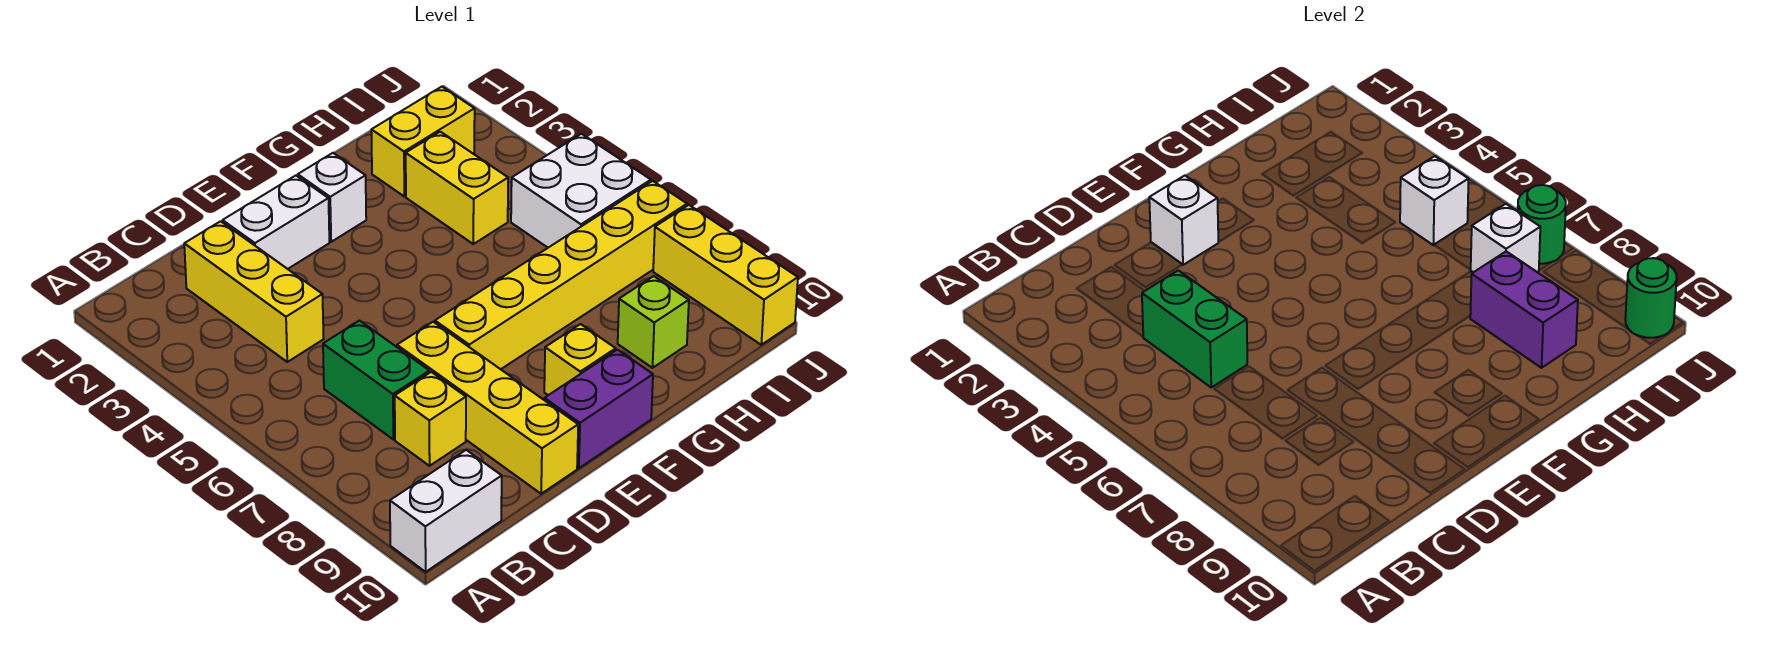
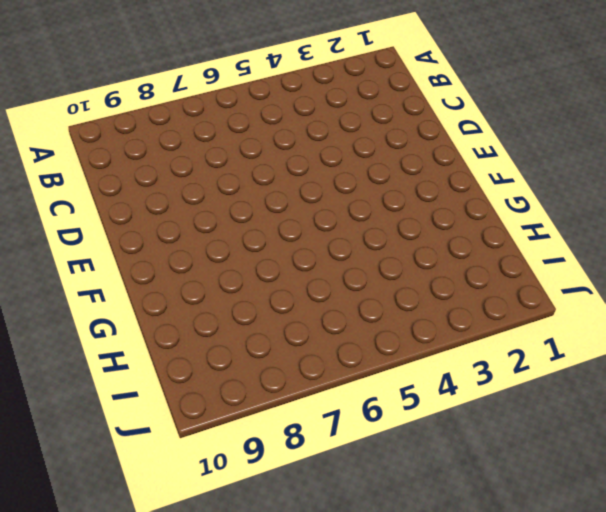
none -> white brick A10:B10 level 1
none -> yellow brick C2:C4 level 1
none -> green brick C6:C7 level 1

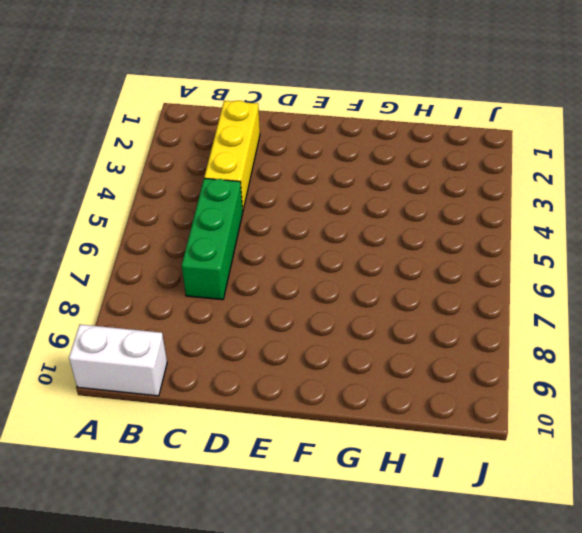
green brick C5:C7 level 1 -> green brick C6:C7 level 1
none -> yellow brick C8 level 1
none -> white brick D2:E2 level 1
none -> yellow brick D7:D10 level 1

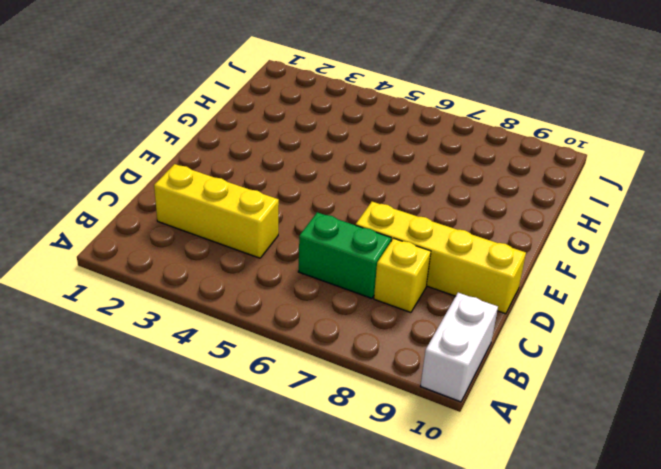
none -> white brick D2:E2 level 1
none -> yellow brick E7:J7 level 1
none -> purple brick E10:F10 level 1

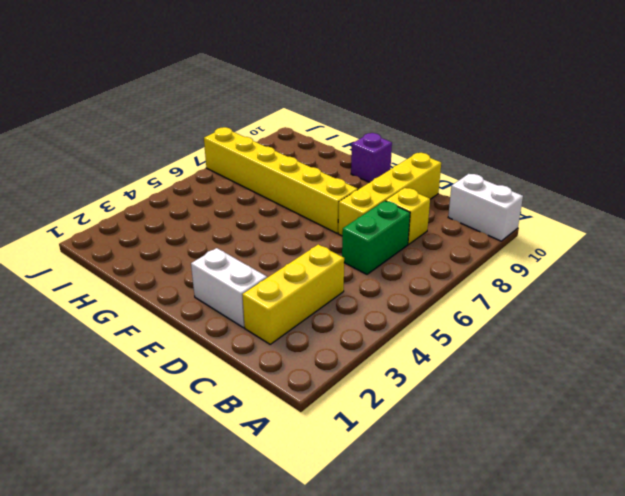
purple brick F10 level 1 -> purple brick E10:F10 level 1
none -> white brick F2 level 1
none -> yellow brick F9 level 1
none -> yellow brick H2:I2 level 1

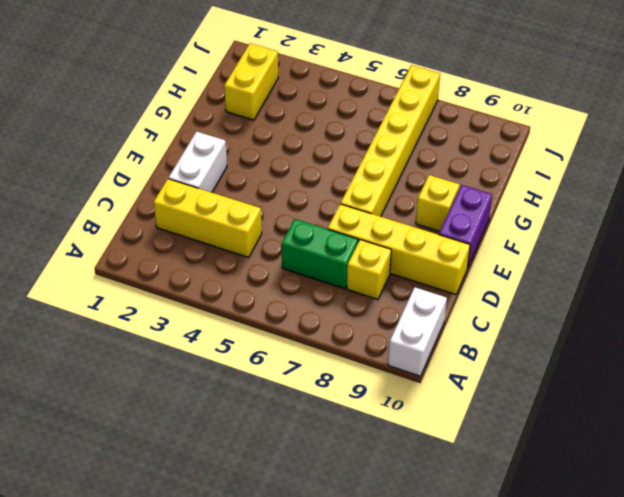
none -> white brick F2 level 1
none -> yellow brick H3:H4 level 1
none -> lime brick H9 level 1

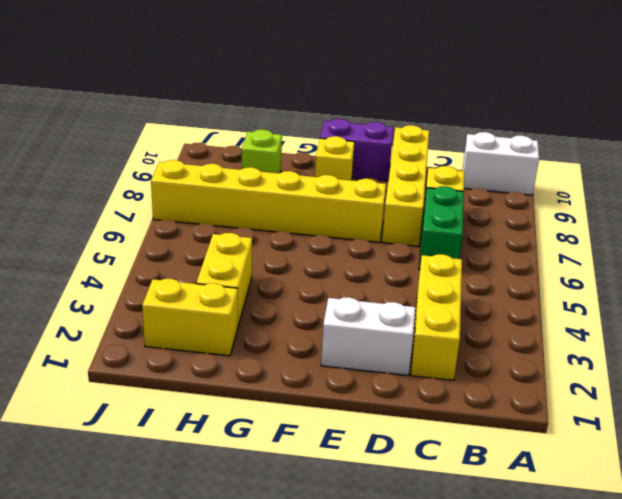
none -> white brick F2 level 1
none -> white brick I5:J6 level 1
none -> yellow brick J8:J10 level 1

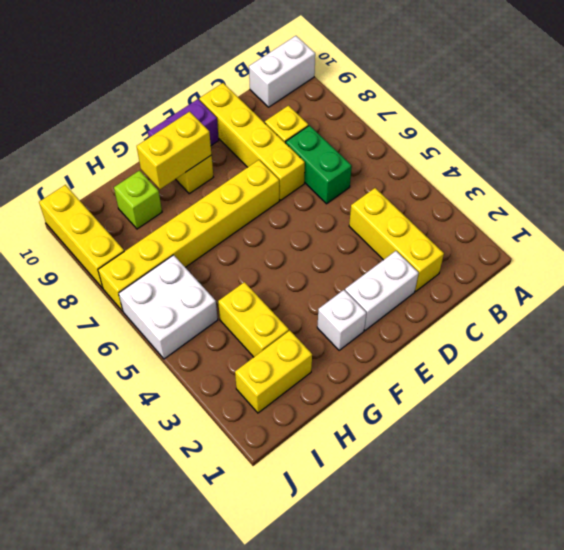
yellow brick F9:G9 level 2 -> none
none -> green brick C4:C5 level 2
none -> white brick E2 level 2
none -> purple brick H8:H9 level 2

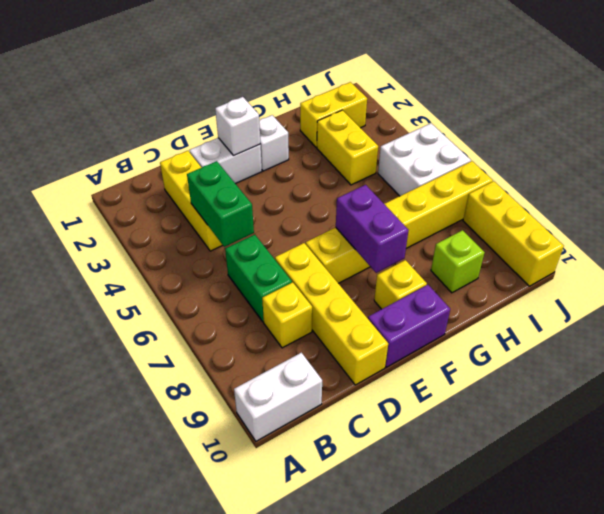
purple brick F7:F8 level 2 -> purple brick H8:H9 level 2
none -> white brick I5 level 2
none -> white brick I7 level 2
none -> green round brick J7 level 2

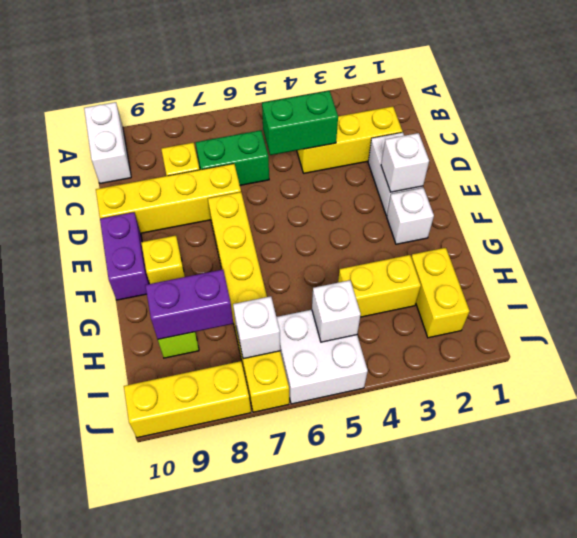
none -> green round brick J7 level 2
none -> green round brick J10 level 2

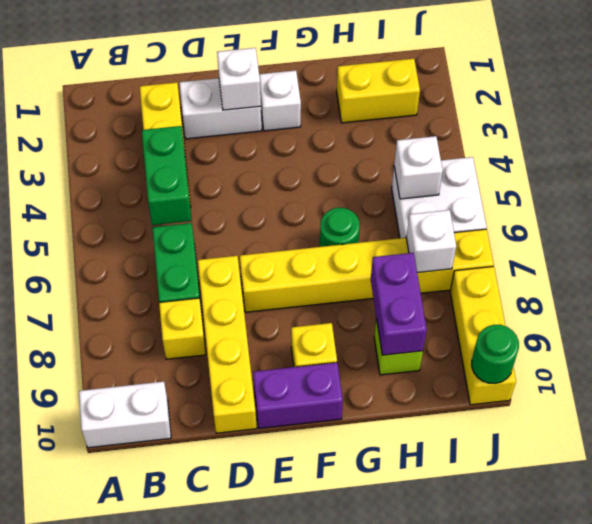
green round brick G6 level 1 -> green round brick J7 level 2
none -> yellow brick H3:H4 level 1

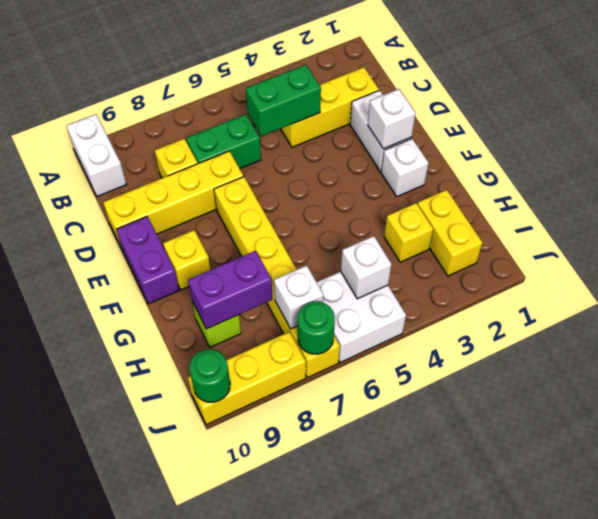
yellow brick H3 level 1 -> yellow brick H3:H4 level 1

